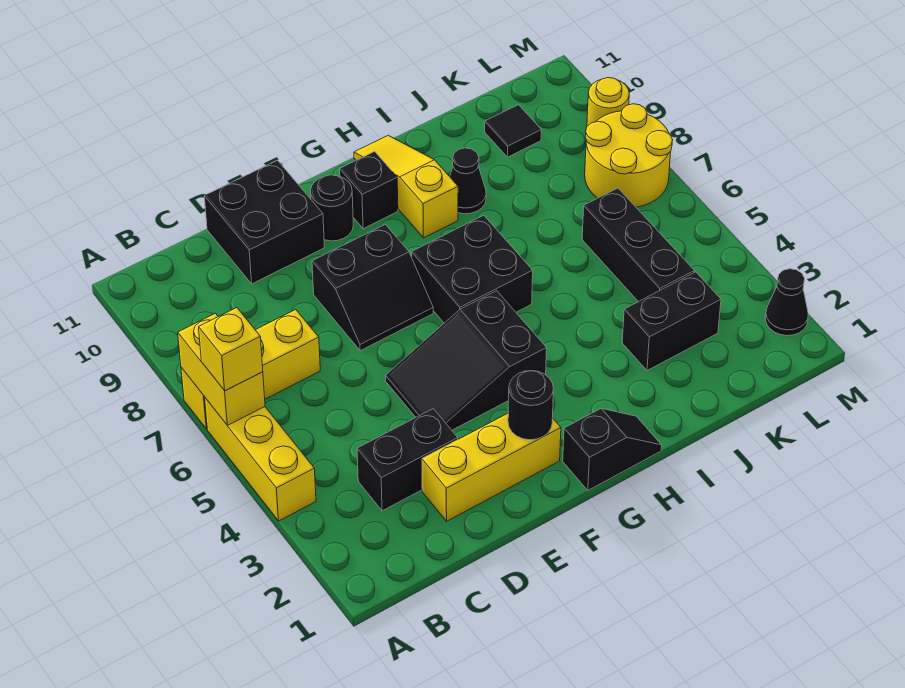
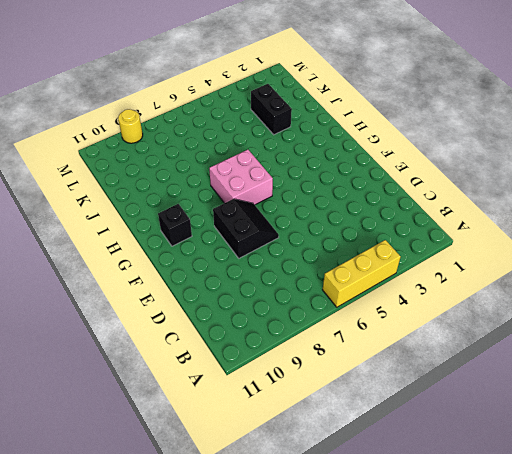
pink brick G6:H7 level 1 -> black brick G6:H7 level 1
none -> yellow brick A7:C7 level 1
none -> black brick C3:D3 level 1
none -> yellow brick D2:F2 level 1

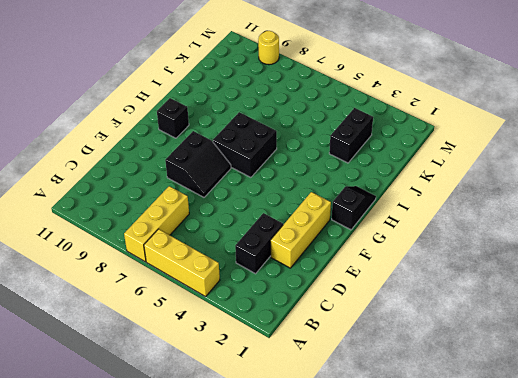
none -> black brick D10:E11 level 1
none -> black slope E4:G5 level 1 top G
none -> black round brick F10 level 1

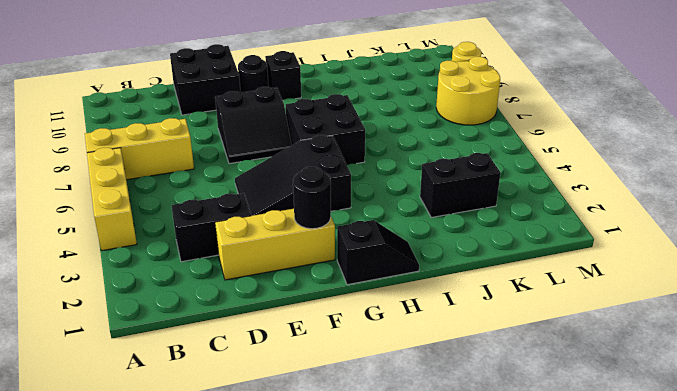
none -> yellow slope H9:H11 level 1 top 9
none -> black cone I9 level 1
none -> black brick K4:K6 level 1

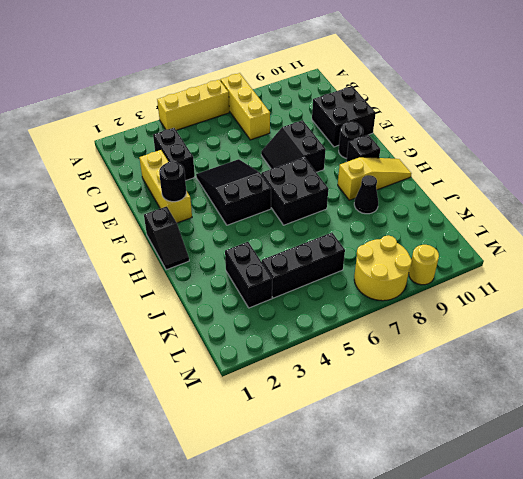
none -> black tile K10 level 1
none -> black cone M2 level 1
none -> yellow brick A6:A7 level 2

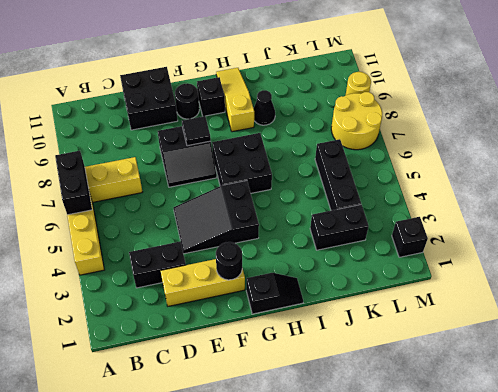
black brick A6:A7 level 2 -> yellow brick A6:A7 level 2
black tile F8 level 2 -> black tile K10 level 1
black brick M2 level 1 -> black cone M2 level 1
none -> yellow brick A6 level 3

